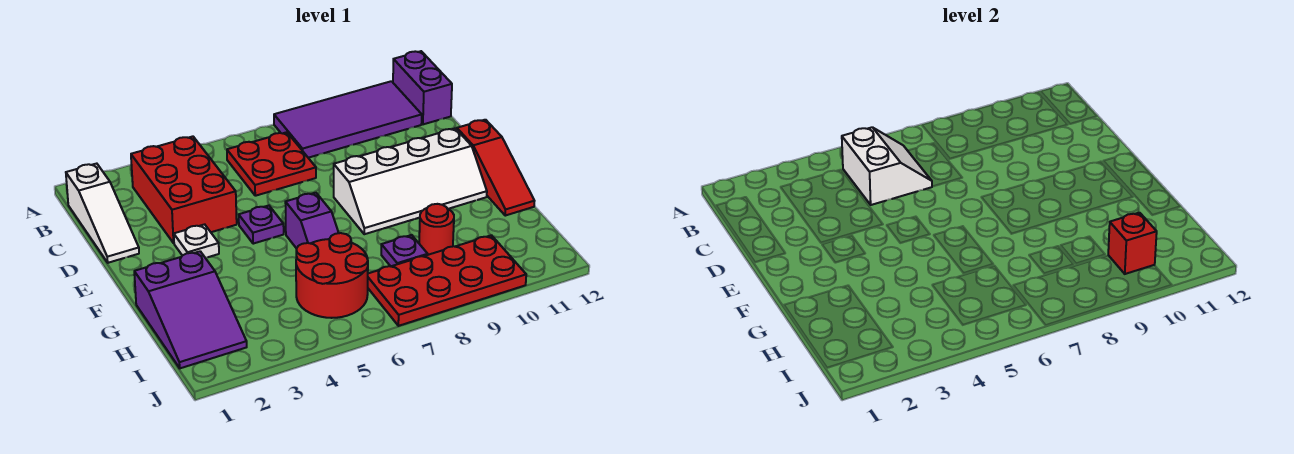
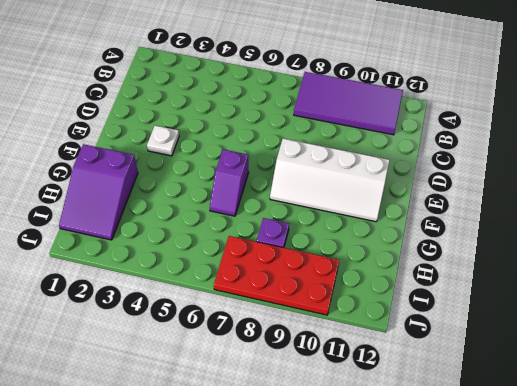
none -> purple brick A12:B12 level 1
none -> white slope B1:D1 level 1 top B
none -> red brick B3:D4 level 1

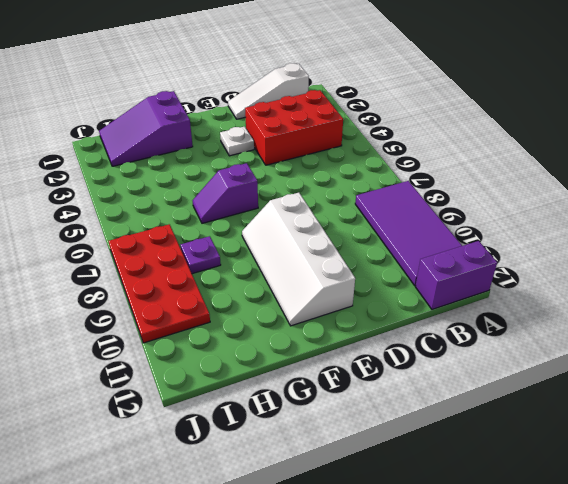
none -> red plate B6:C7 level 1
none -> purple plate E5 level 1
none -> red slope E12:G12 level 1 top E

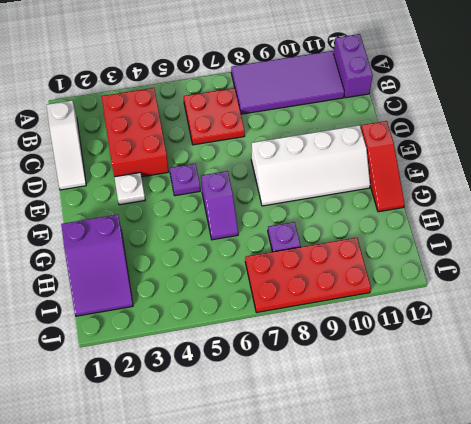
none -> red round brick H5:I6 level 1
none -> red round brick H9 level 1
none -> white slope B5:C6 level 2 top 5

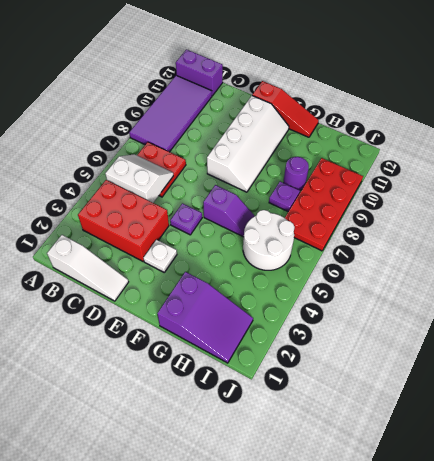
white round brick H5:I6 level 1 -> red round brick H5:I6 level 1
purple round brick H9 level 1 -> red round brick H9 level 1
none -> red brick I10 level 2

